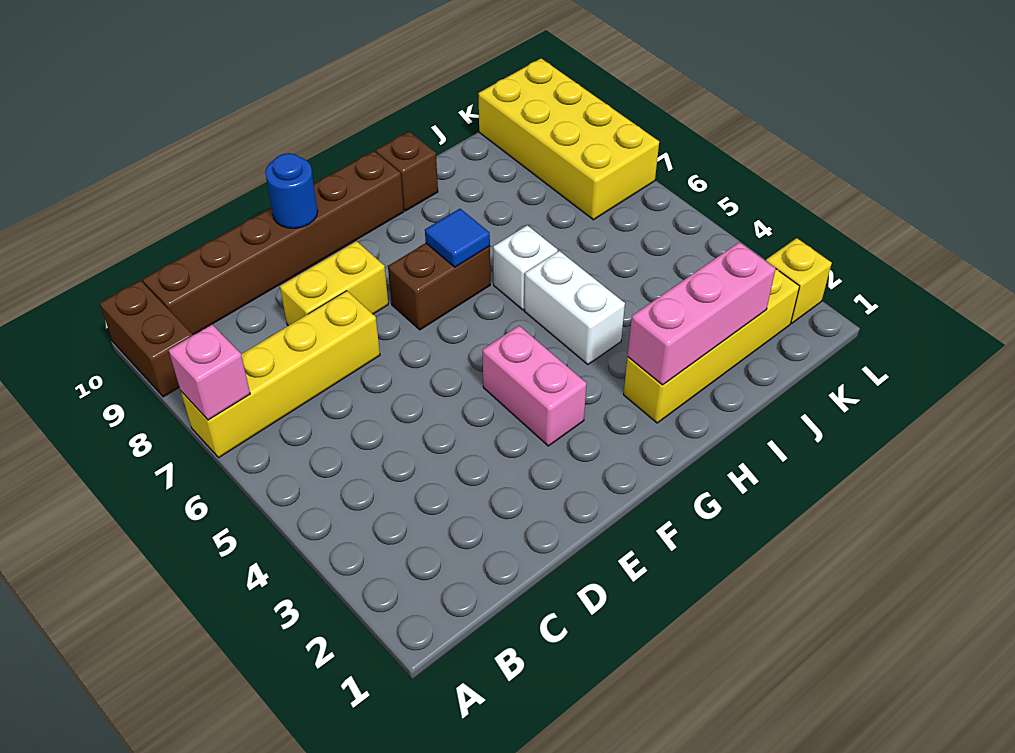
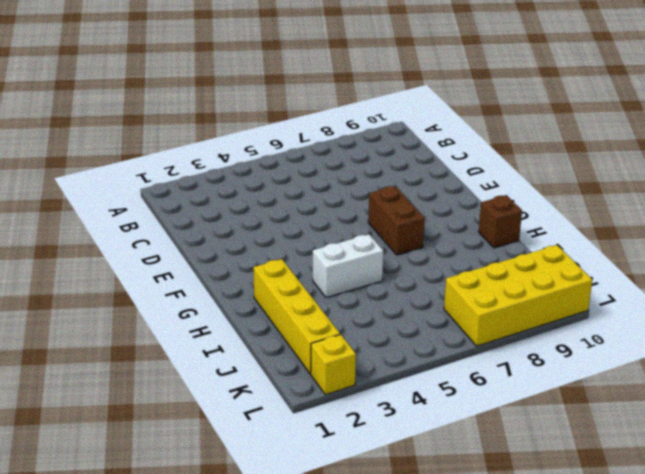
none -> yellow brick A7:D7 level 1
none -> brown brick A9:A10 level 1
none -> brown brick B10:G10 level 1

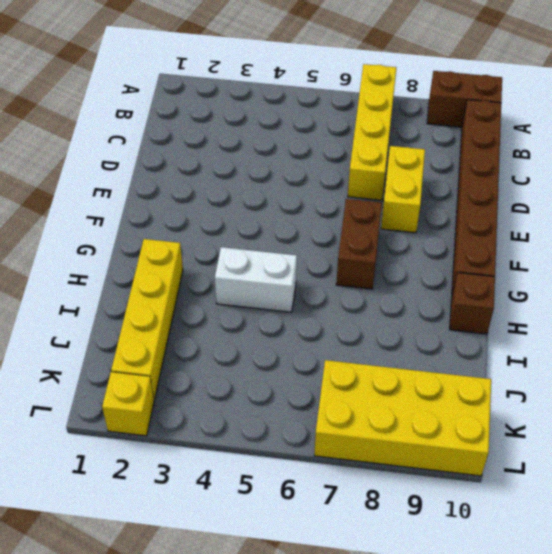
none -> pink brick F3:F4 level 1
none -> white brick H6 level 1
none -> pink brick A7 level 2

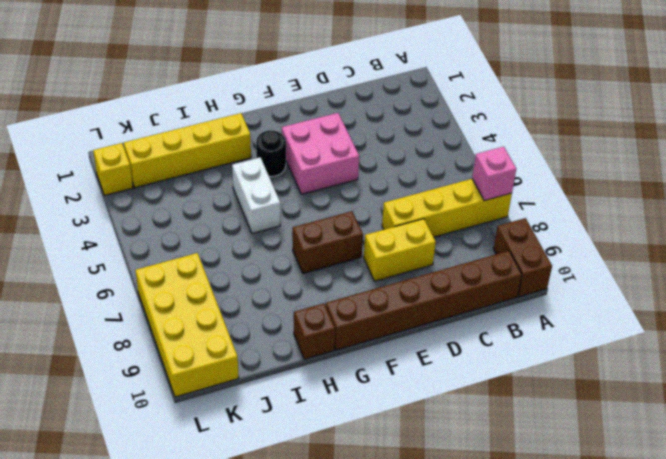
pink brick E3:F4 level 1 -> pink brick F3:F4 level 1
black round brick G3 level 1 -> none
none -> white brick H6 level 1
none -> blue round brick E10 level 2
none -> blue tile G7 level 2

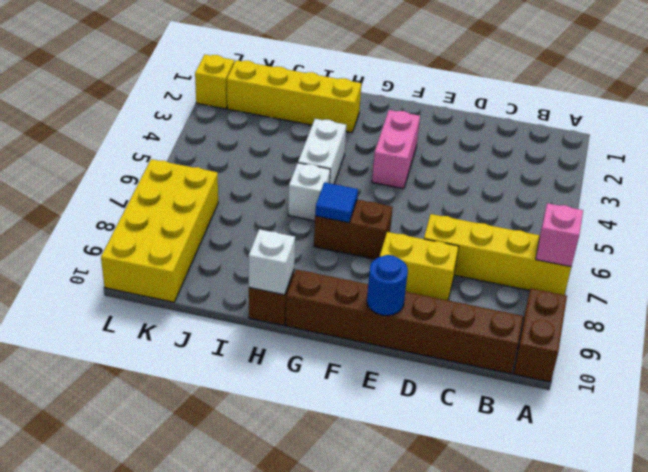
white brick H10 level 2 -> none
none -> pink brick H2:J2 level 2

